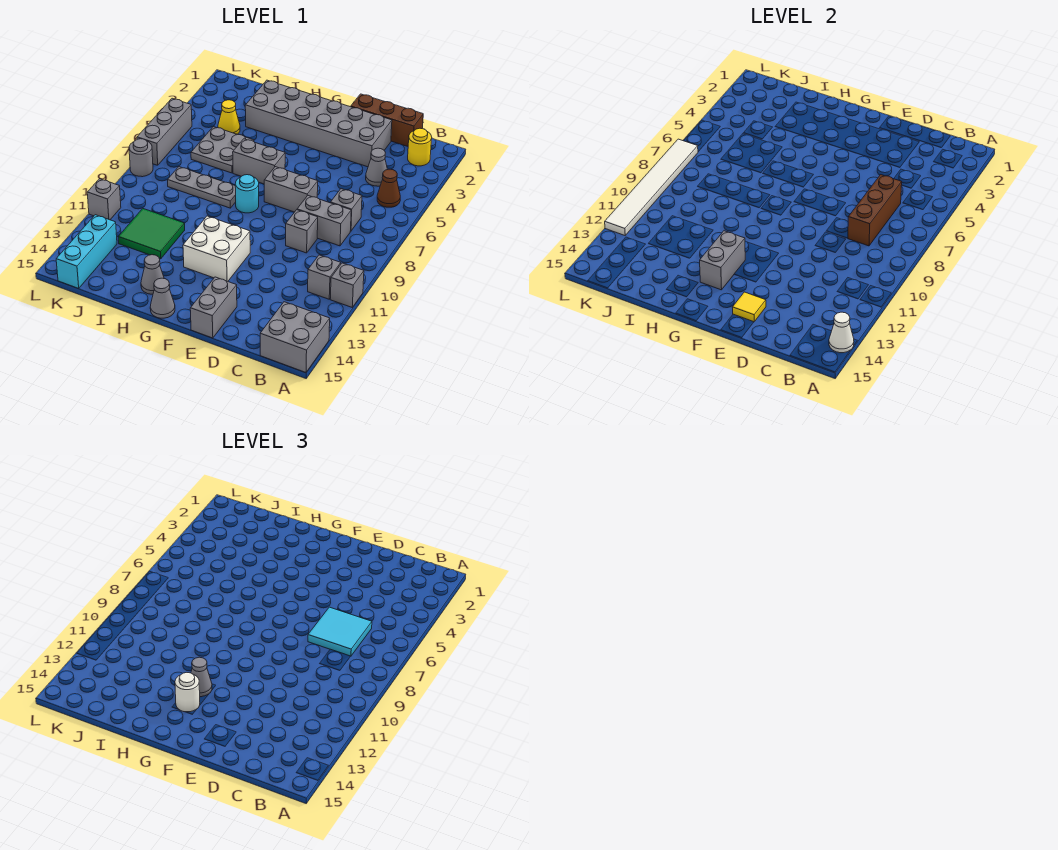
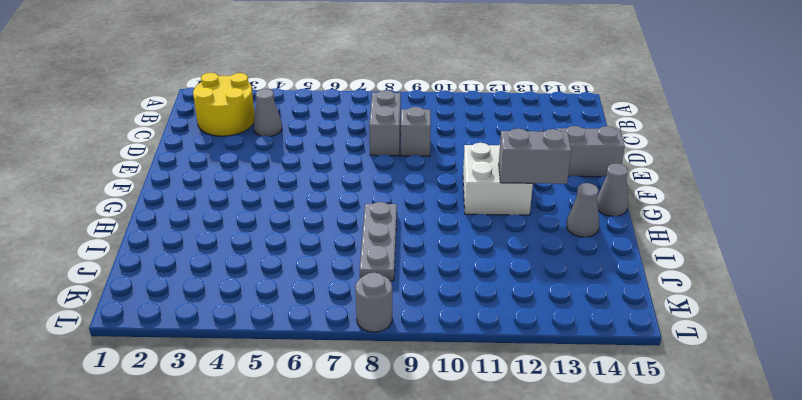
yellow round brick B2:C3 level 1 -> yellow round brick B2 level 1
none -> grey brick A11 level 1
none -> grey brick A14:B15 level 1
none -> brown cone B5 level 1
none -> grey brick B11 level 1

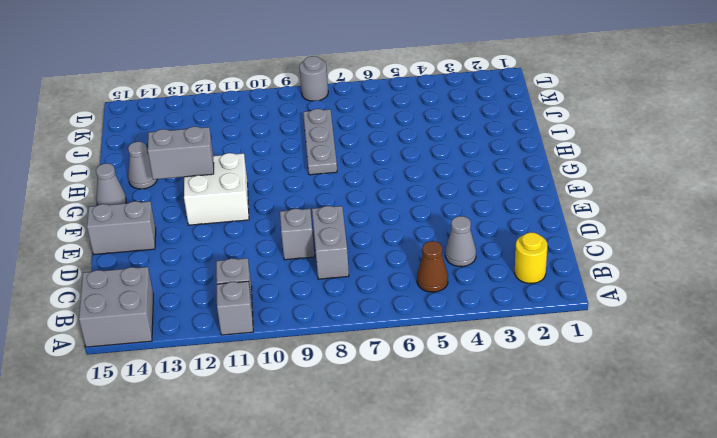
none -> brown brick C1:E1 level 1
none -> grey brick C7 level 1
none -> grey brick D2:I3 level 1
none -> grey brick E7:F7 level 1

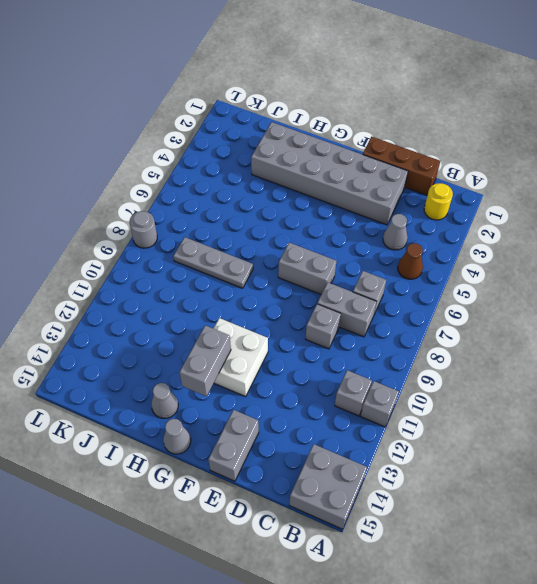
none -> grey brick G6:H6 level 1
none -> cyan round brick G8 level 1
none -> grey plate I5:J6 level 1
none -> green tile I11:J12 level 1

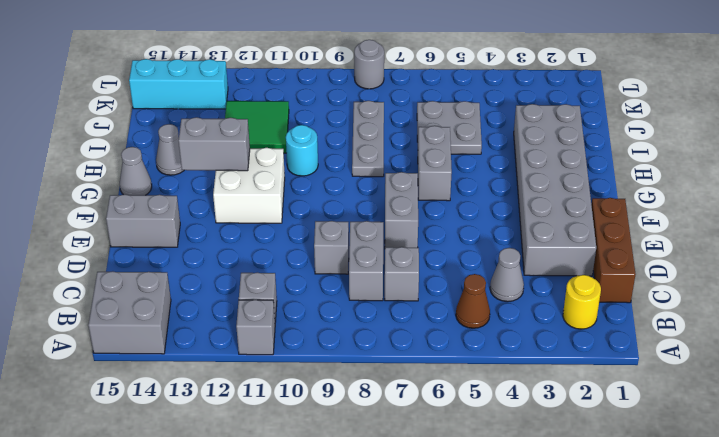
cyan round brick H10 level 1 -> cyan round brick G8 level 1
none -> yellow cone J4 level 1
none -> grey brick L5:L7 level 1
none -> grey brick L11 level 1
none -> white cone A14 level 2

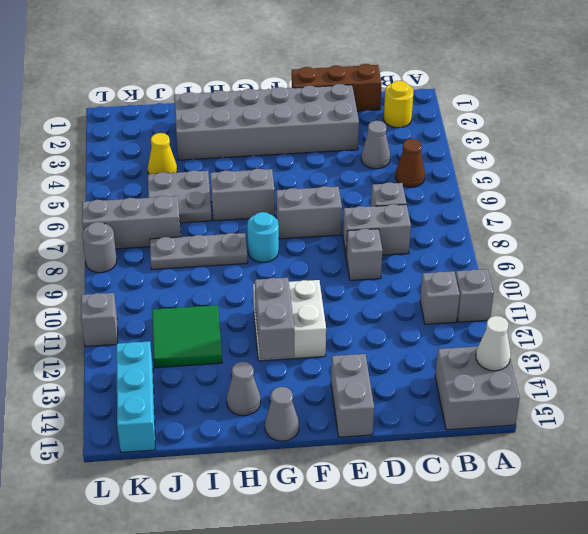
grey brick J7:L7 level 1 -> grey brick L5:L7 level 1
none -> brown brick C6:C8 level 2
none -> yellow tile E14 level 2
none -> white tile L7:L12 level 2
none -> cyan tile C6:D7 level 3

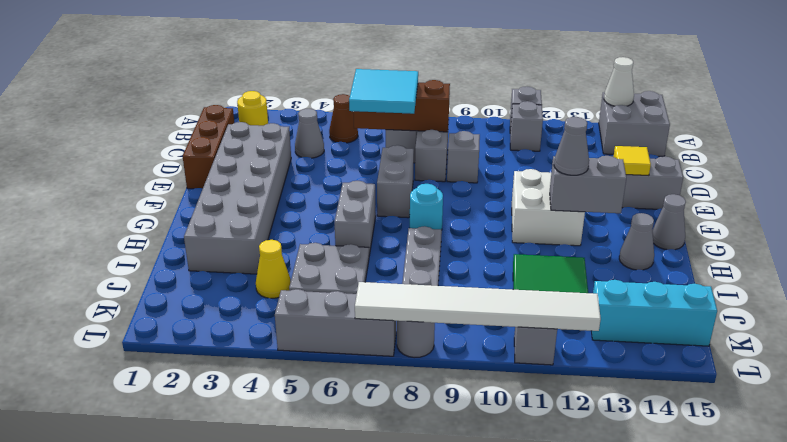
none -> white round brick G13 level 3

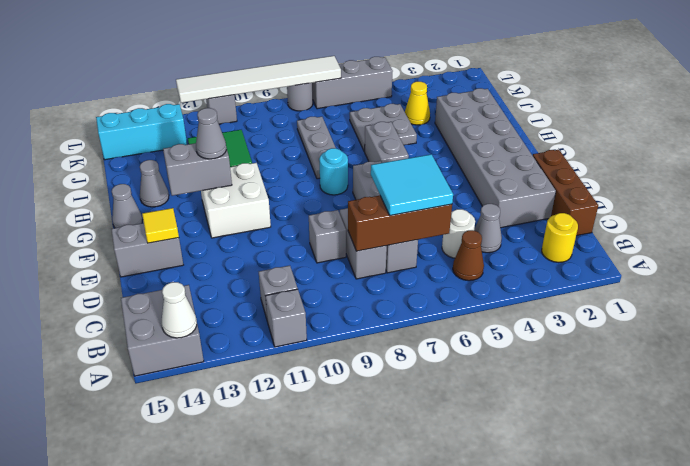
white round brick C5 level 1 -> white round brick G13 level 3

